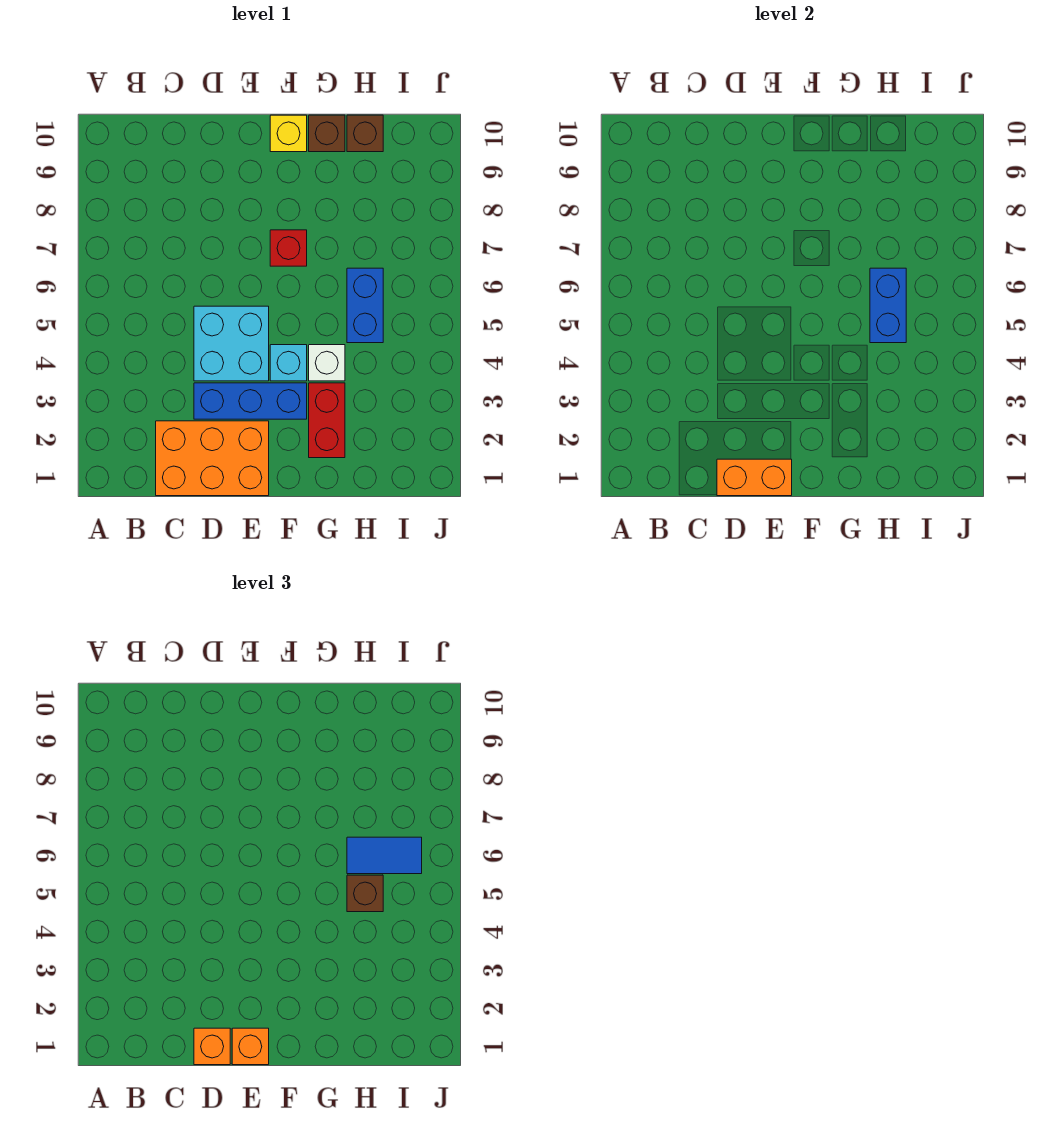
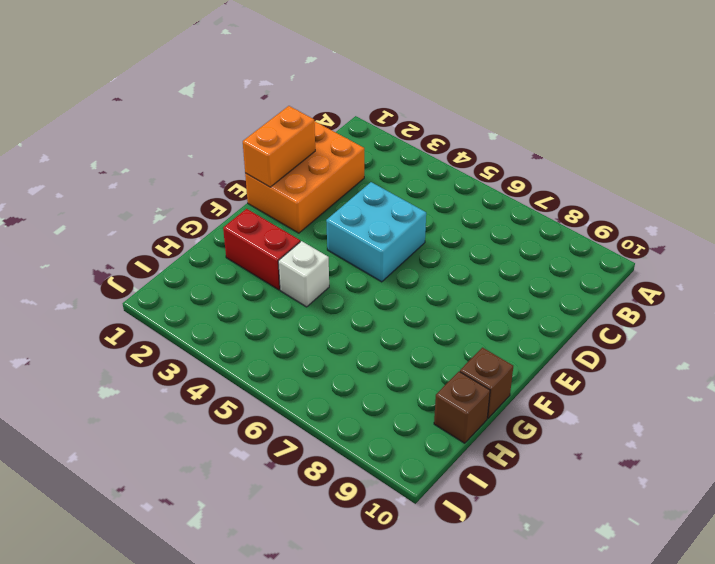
none -> blue brick D3:F3 level 1
none -> cyan brick F4 level 1
none -> red brick F7 level 1

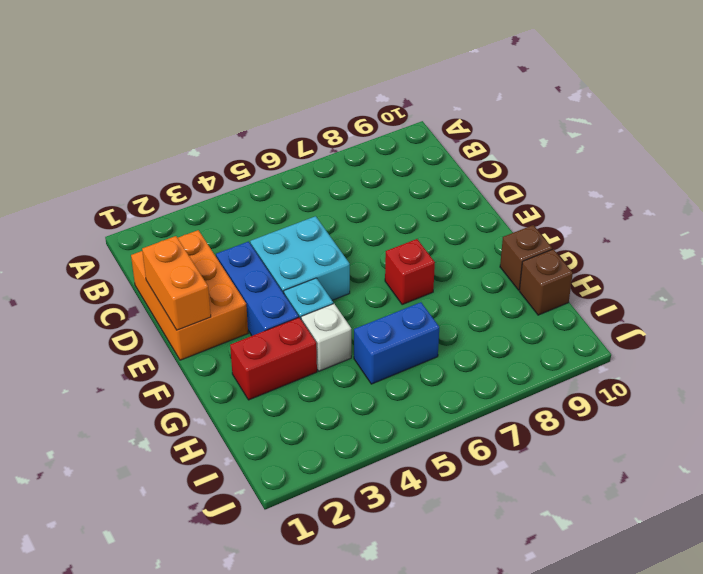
none -> yellow brick F10 level 1
none -> blue brick H5:H6 level 2
none -> orange brick D1 level 3

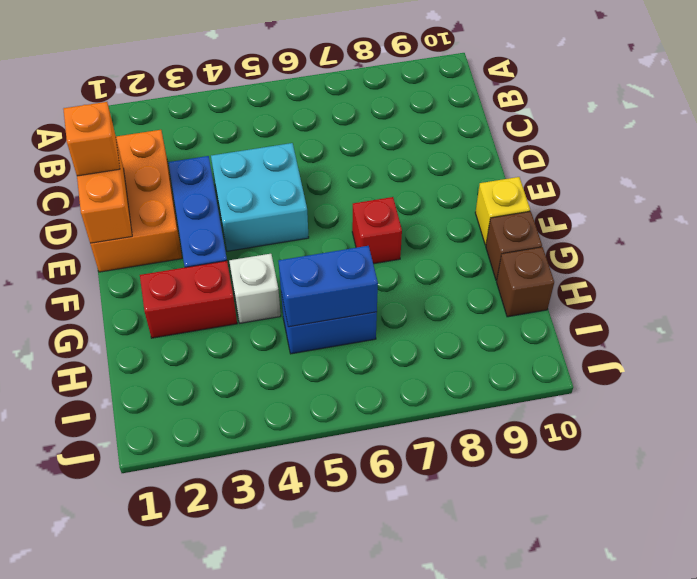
none -> cyan brick F4 level 1
none -> orange brick E1 level 3
none -> brown brick H5 level 3

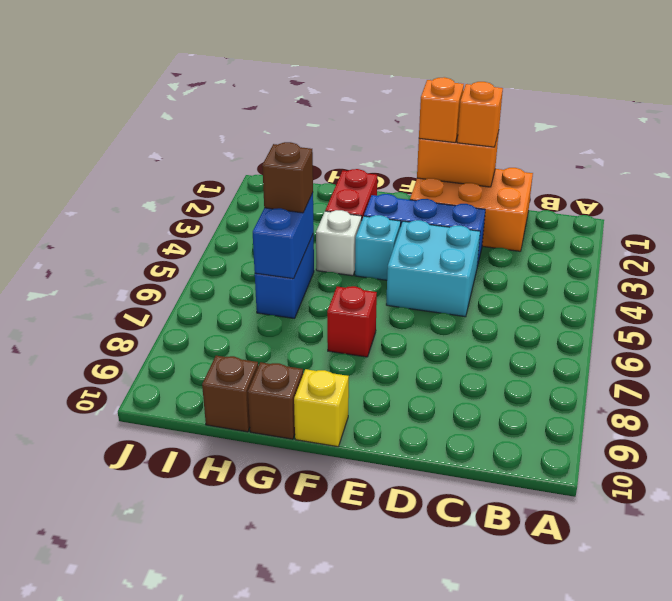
none -> blue tile H6:I6 level 3

